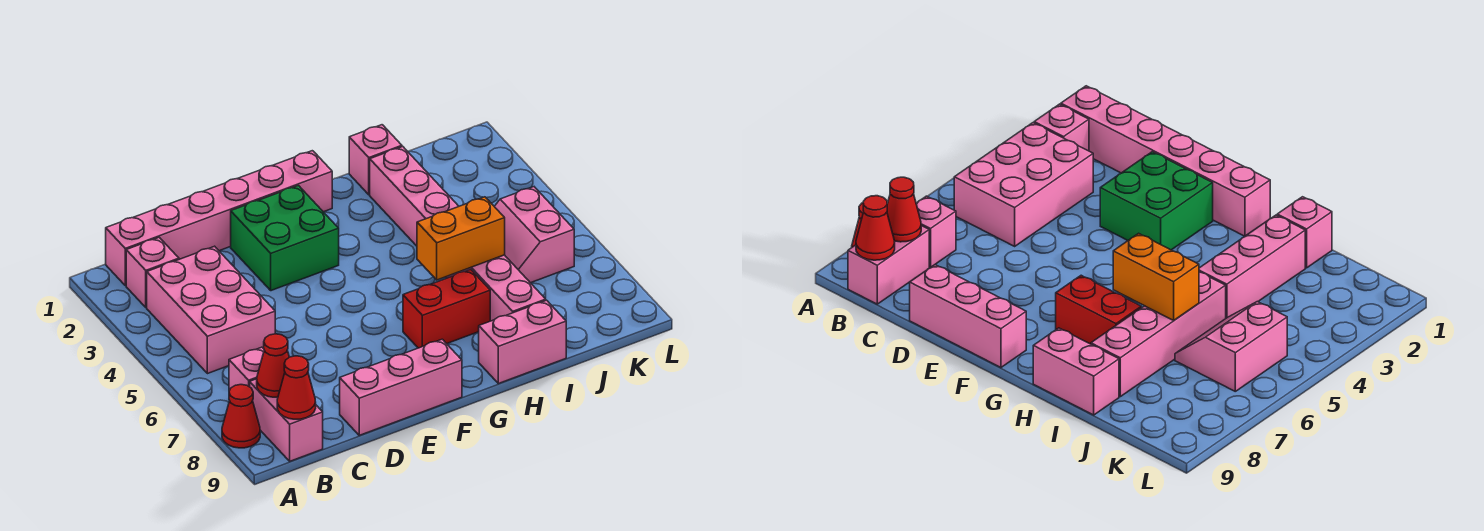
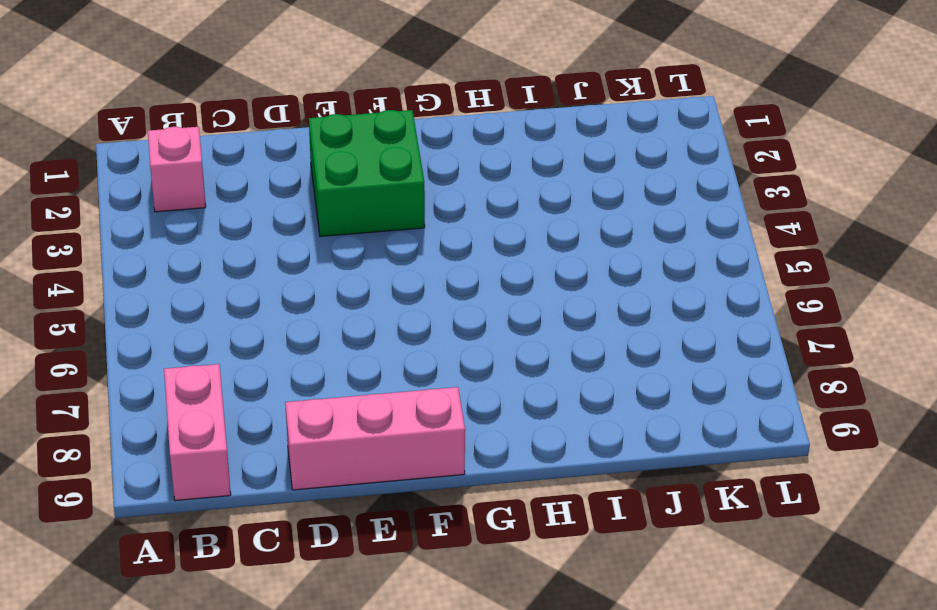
none -> red cone A8 level 1
none -> pink brick B1:G1 level 1
none -> pink brick B3:C5 level 1

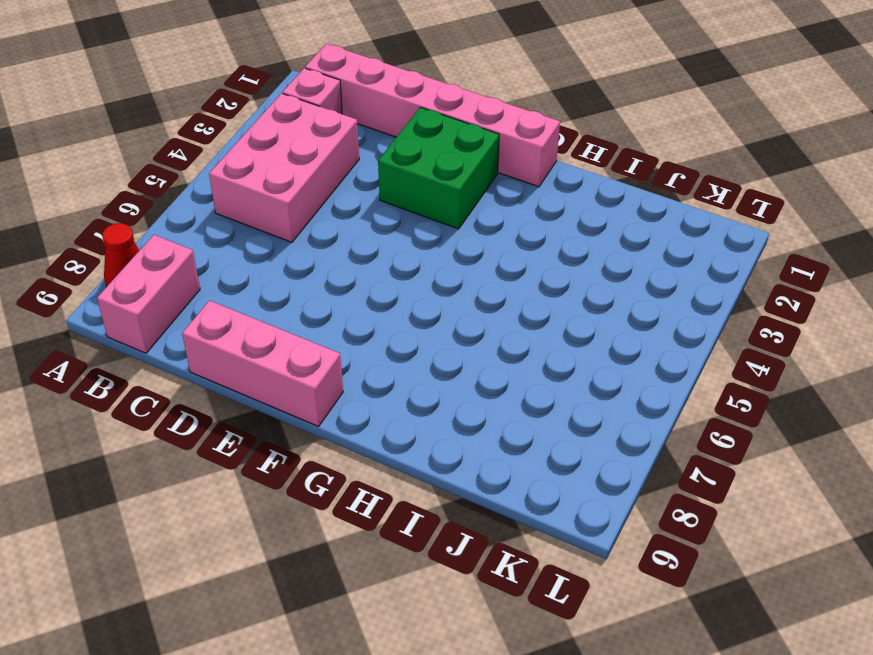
none -> pink brick B7 level 1
none -> red brick G7:H7 level 1
none -> pink brick H9:I9 level 1

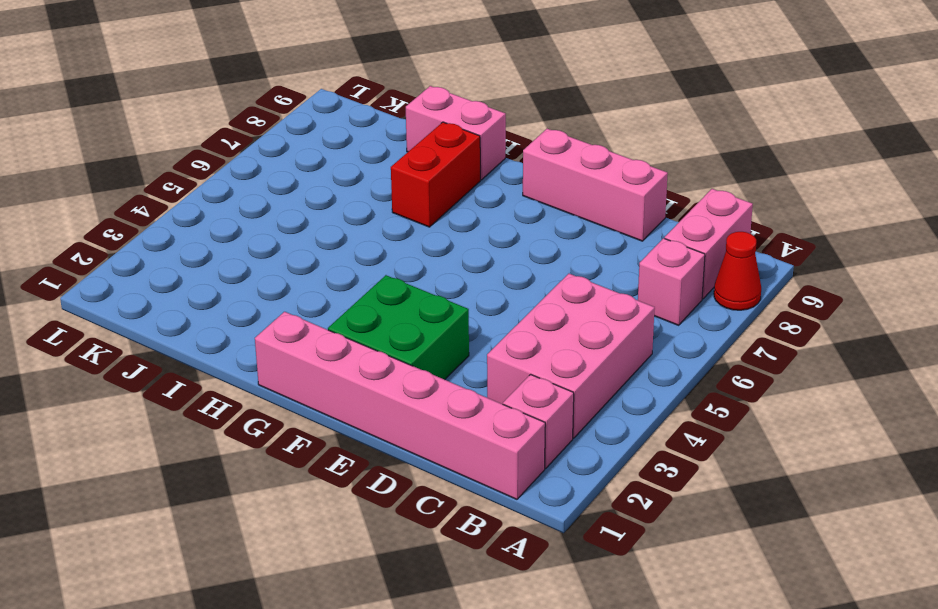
red brick H7:H8 level 1 -> red brick G7:H7 level 1
none -> pink brick I1 level 1
none -> pink brick I2:I4 level 1
none -> pink brick I5:I8 level 1

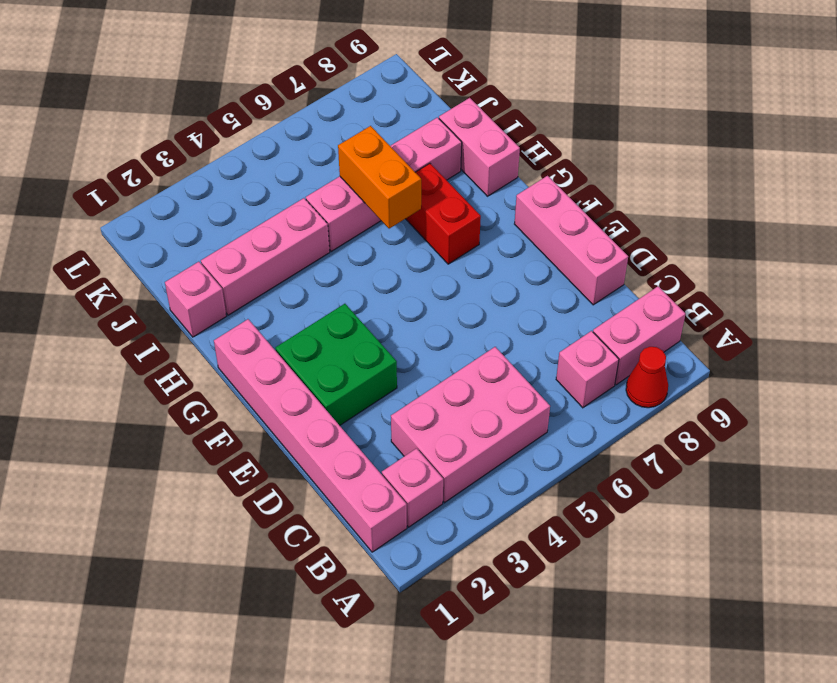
none -> pink slope J5:K6 level 1 top K
none -> red cone B8 level 2
none -> red cone B9 level 2

